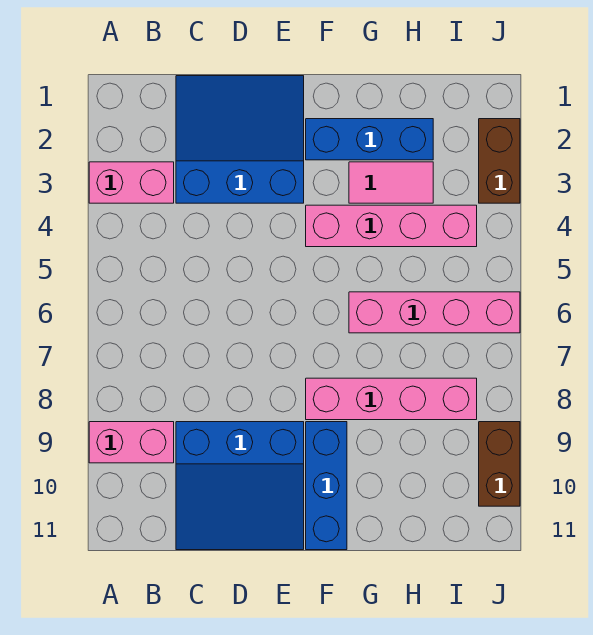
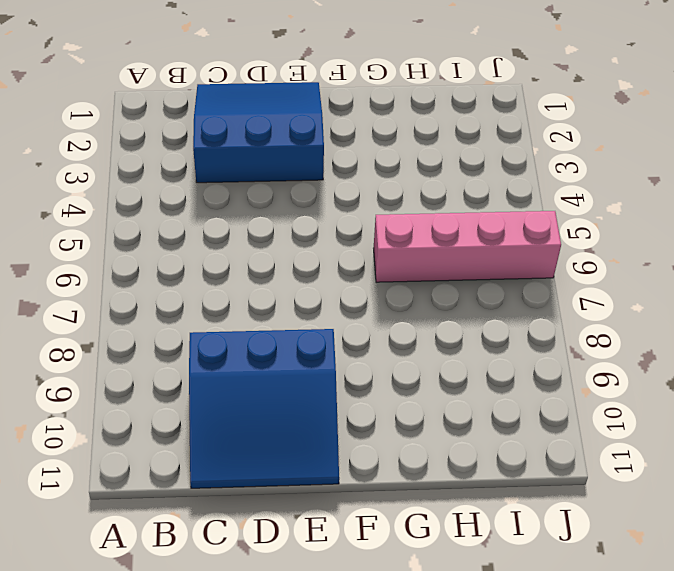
none -> pink brick A3:B3 level 1
none -> pink brick A9:B9 level 1
none -> blue brick F2:H2 level 1

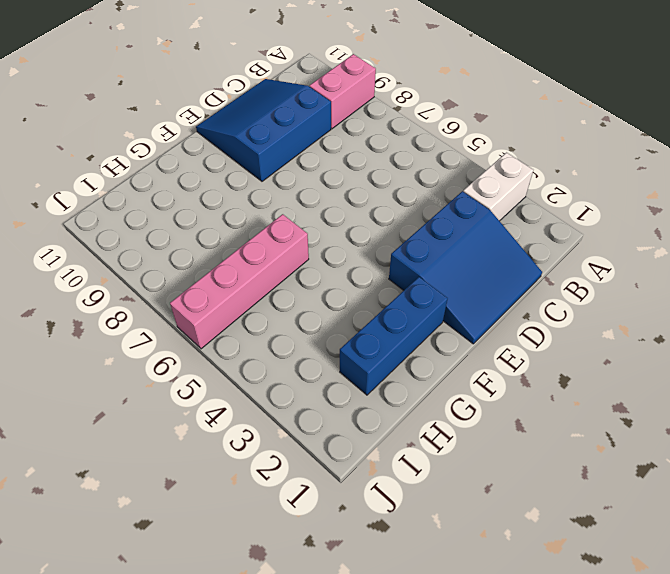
white brick A3:B3 level 1 -> pink brick A3:B3 level 1
none -> pink brick F4:I4 level 1
none -> pink brick F8:I8 level 1
none -> blue brick F9:F11 level 1

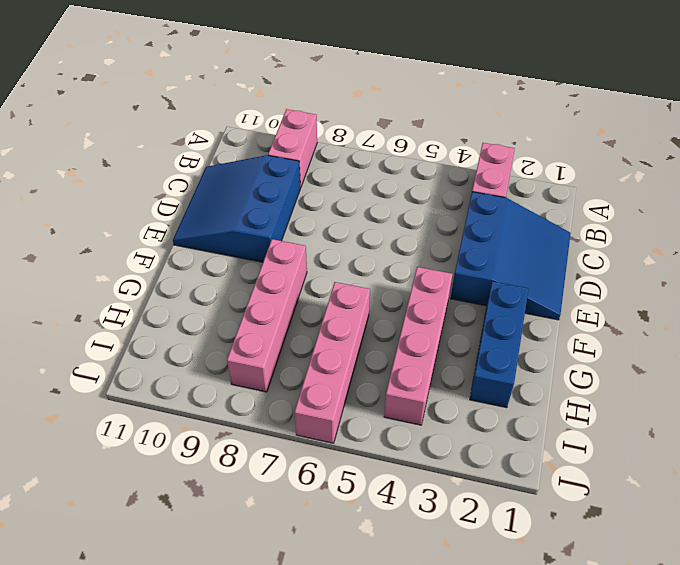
none -> blue brick F9:F11 level 1
none -> pink tile G3:H3 level 1
none -> brown brick J2:J3 level 1

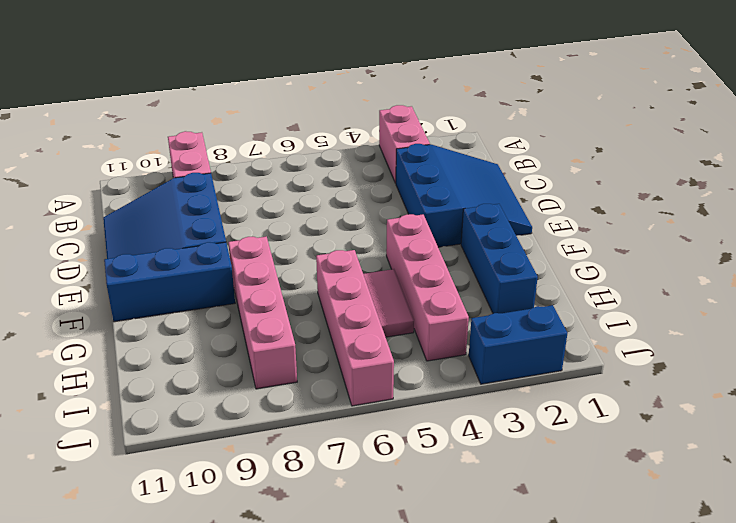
pink tile G5:H5 level 1 -> pink tile G3:H3 level 1
blue brick J2:J3 level 1 -> brown brick J2:J3 level 1
none -> brown brick J9:J10 level 1

